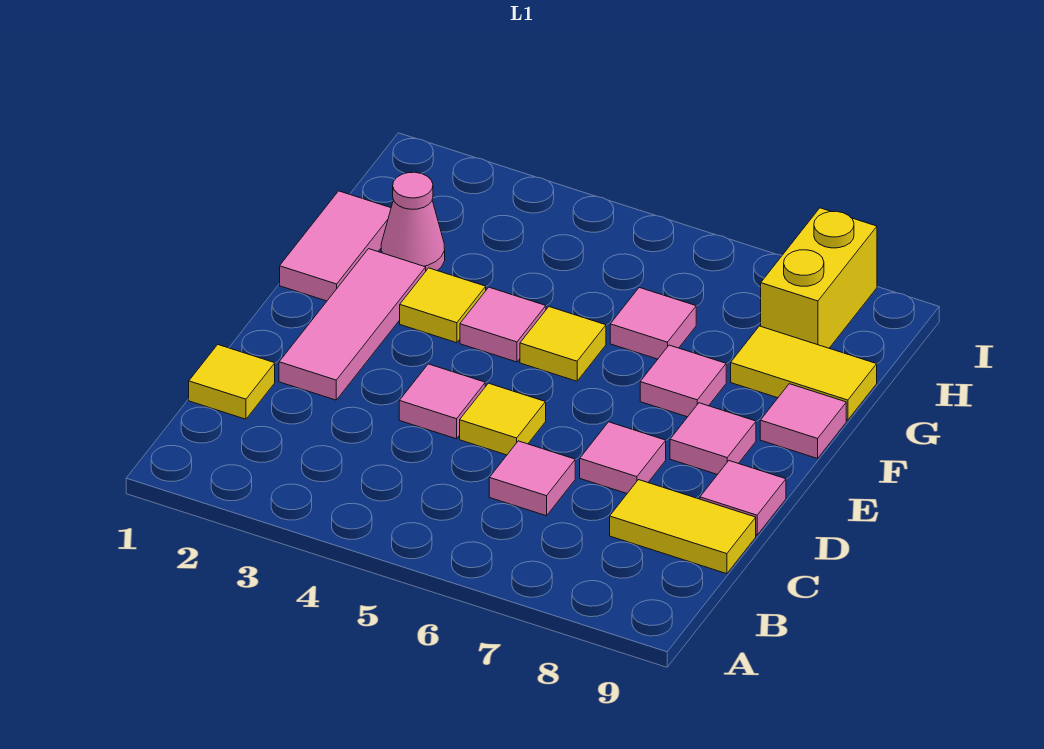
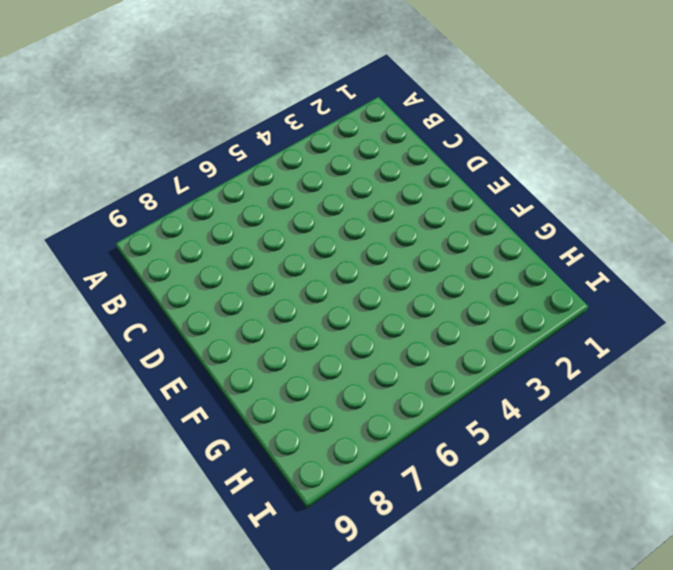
none -> yellow tile C1 level 1
none -> pink tile C6 level 1
none -> yellow tile C8:C9 level 1

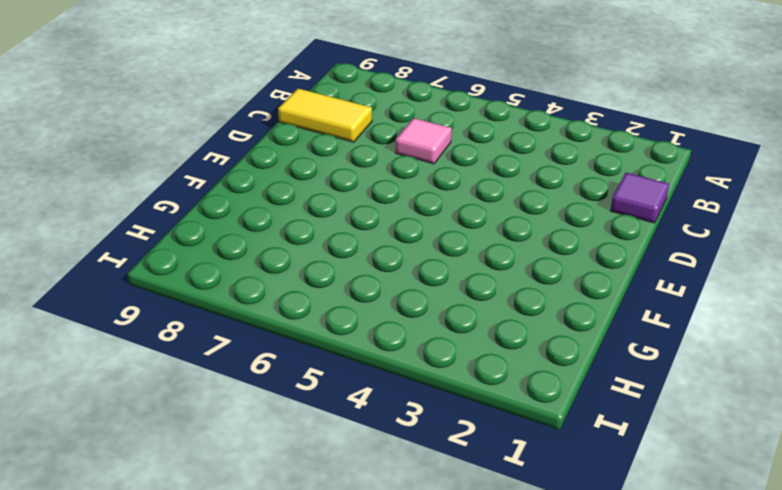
purple tile C1 level 1 -> yellow tile C1 level 1
none -> pink tile D2:F2 level 1
none -> pink tile D4 level 1
none -> yellow tile D5 level 1

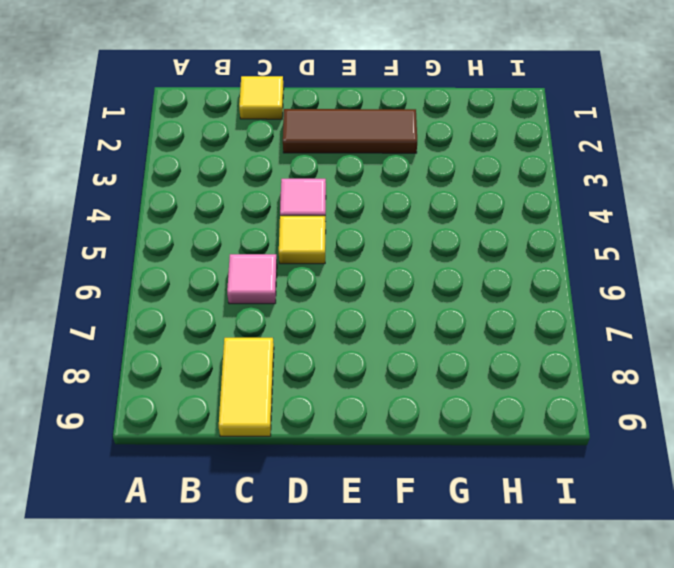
brown tile D2:F2 level 1 -> pink tile D2:F2 level 1
none -> pink tile D7 level 1
none -> pink tile D9 level 1
none -> pink tile E8 level 1

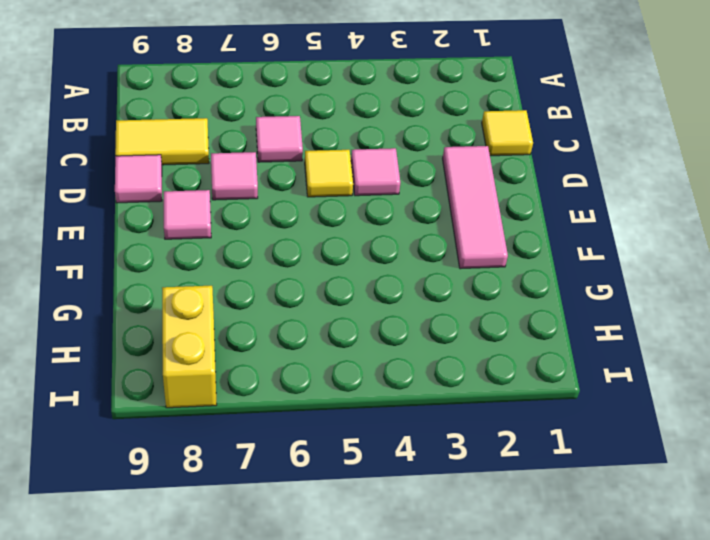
none -> pink tile F1:G1 level 1
none -> yellow tile F3 level 1
none -> pink tile F4 level 1

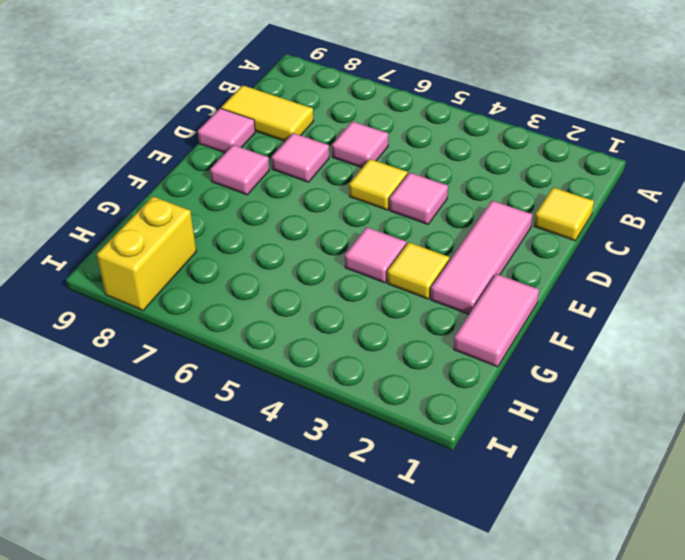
none -> yellow tile F5 level 1
none -> pink tile F7 level 1
none -> pink tile F9 level 1

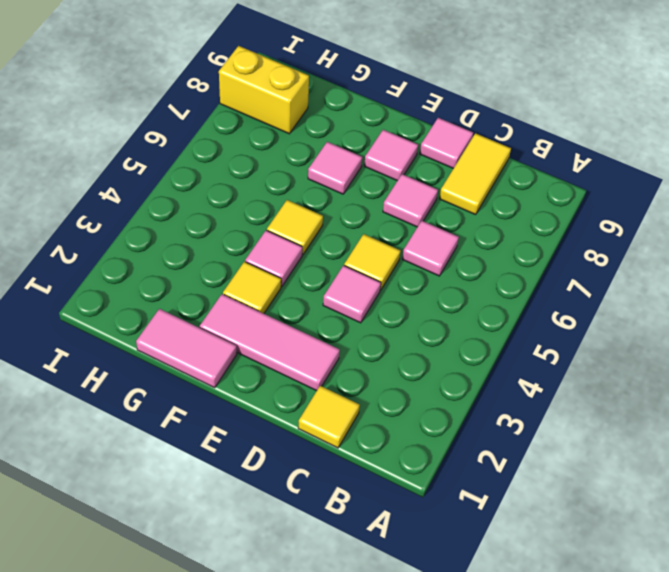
none -> pink tile F9 level 1
none -> pink cone G2 level 1
none -> pink tile G6 level 1

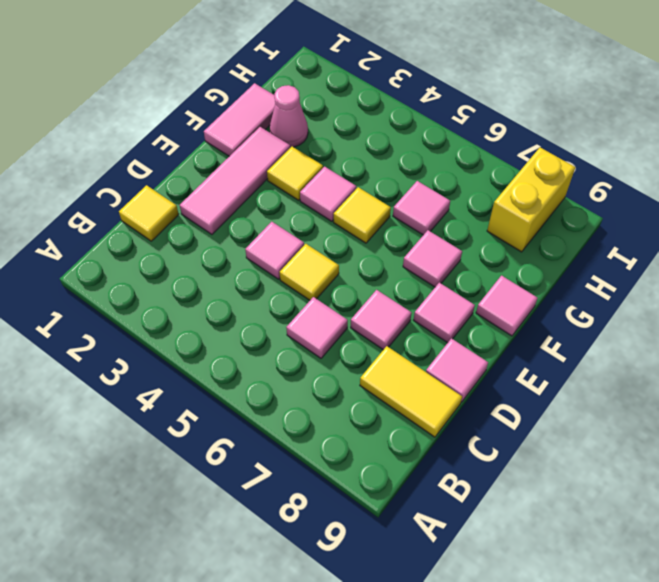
none -> yellow tile G8:G9 level 1

